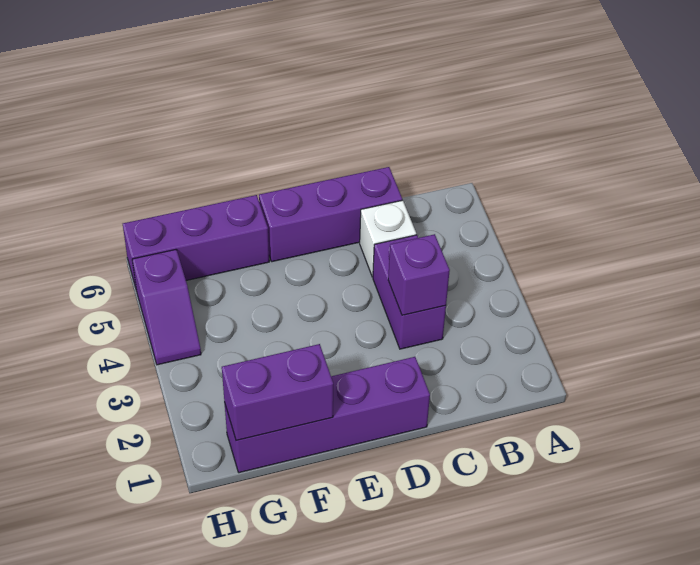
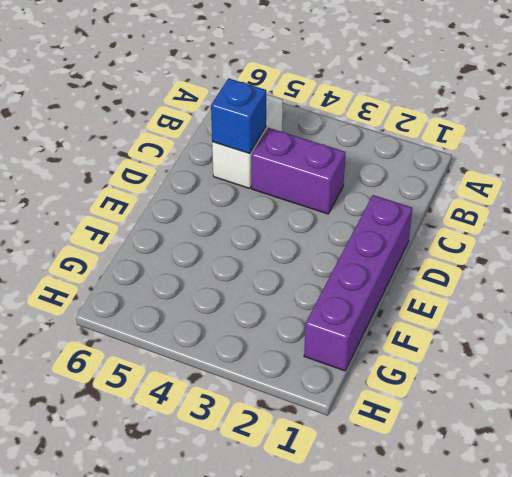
white brick B5:C5 level 1 -> white brick C5 level 1
blue brick C5 level 2 -> none
none -> purple brick C6:E6 level 1
none -> purple brick F6:H6 level 1

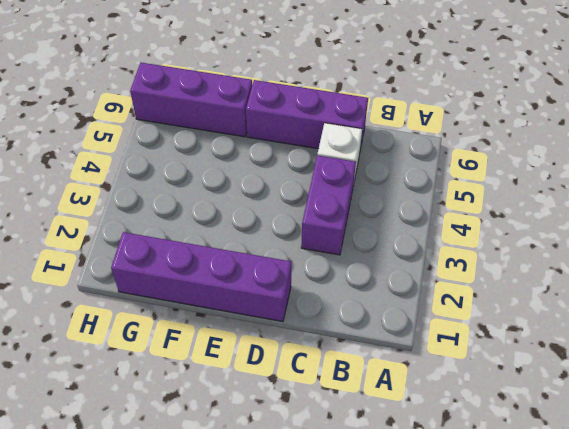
none -> purple slope H4:H5 level 1 top 5
none -> purple brick C3 level 2

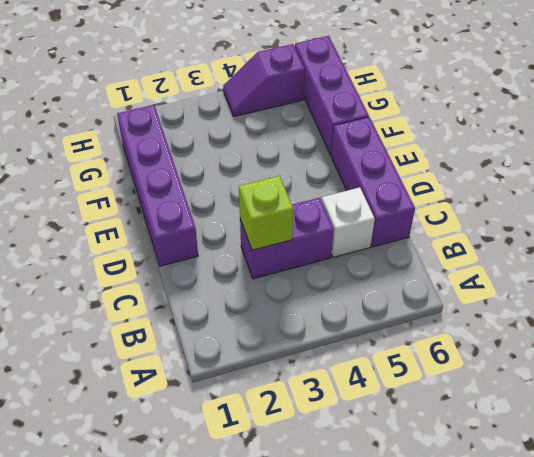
lime brick C3 level 2 -> purple brick C3 level 2
none -> purple brick F1:G1 level 2

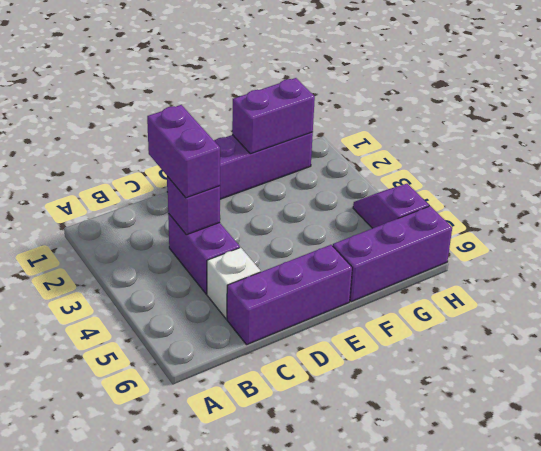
purple brick C2:C3 level 3 -> none

